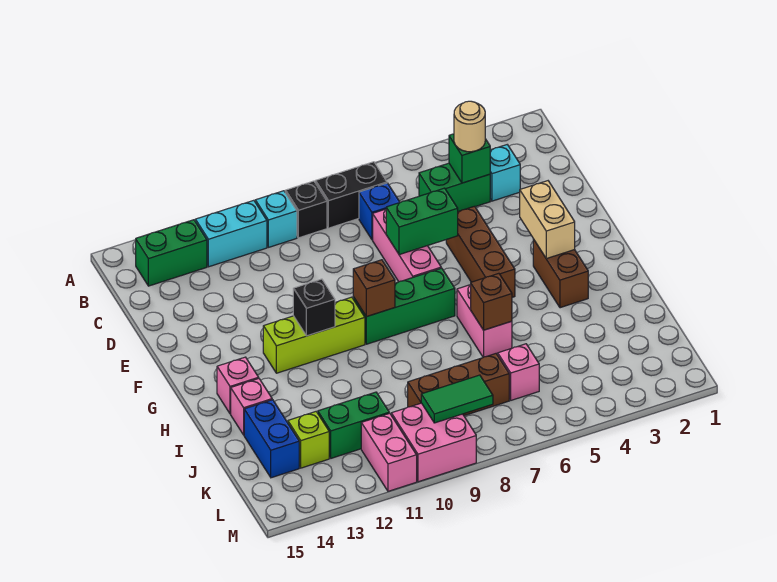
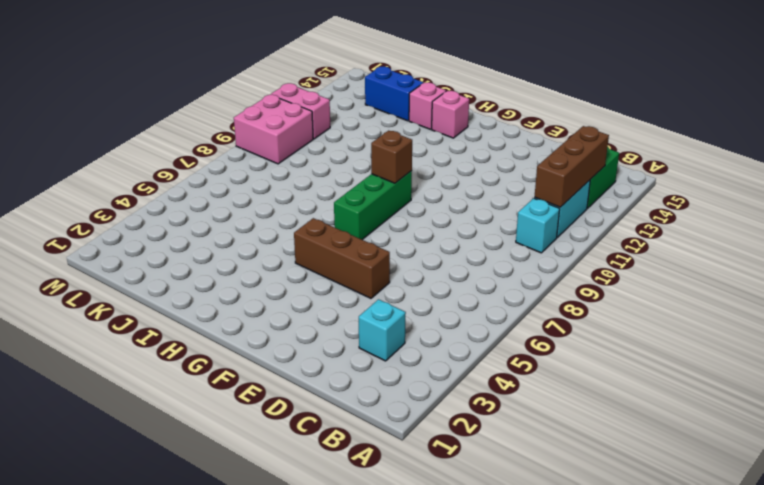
brown brick B11:B13 level 2 -> brown brick K7:K9 level 1
none -> black brick B7:B8 level 1
none -> black brick B9 level 1
none -> green brick C4:C5 level 1
none -> blue brick C7 level 1

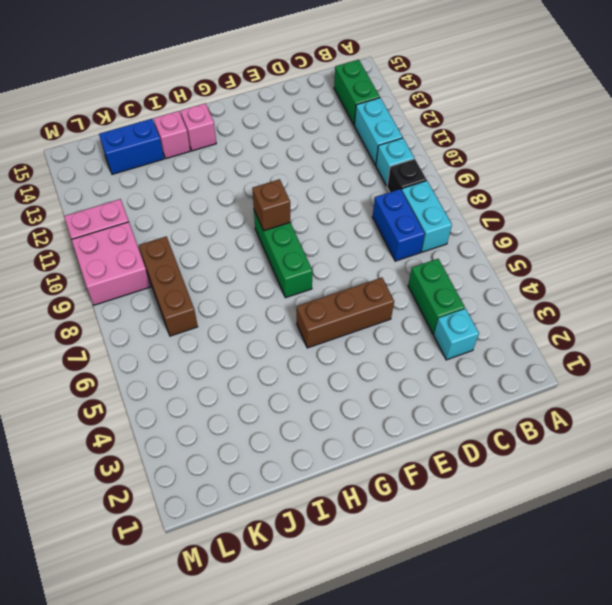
cyan brick B7:B8 level 1 -> black brick B7:B8 level 1
blue brick C7:C8 level 1 -> blue brick C7 level 1
none -> pink brick D7:F7 level 1
none -> brown brick G3:H3 level 1
none -> lime brick G10:G12 level 1
none -> pink brick H6:I6 level 1

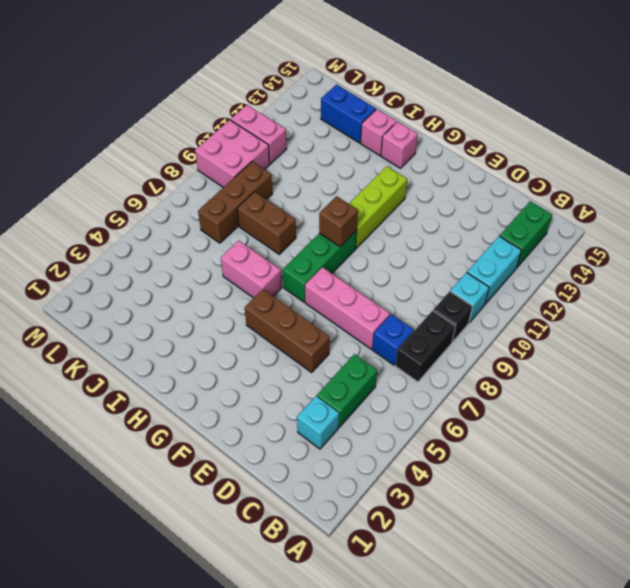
brown brick I8:J8 level 1 -> brown brick G3:H3 level 1
none -> pink brick K6 level 1
none -> green brick K11:K12 level 1
none -> lime brick K13 level 1
none -> green brick C4 level 2

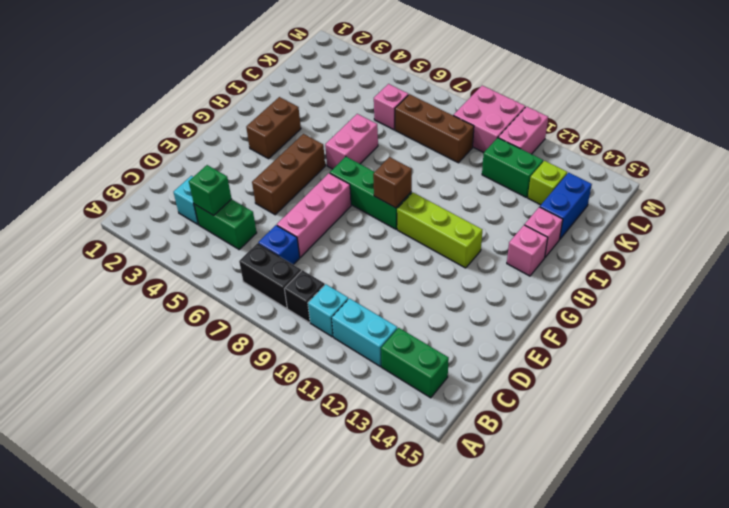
none -> green brick E6:E7 level 2
none -> tan brick F3:G3 level 2
none -> black brick G11 level 2
none -> brown brick I6 level 2

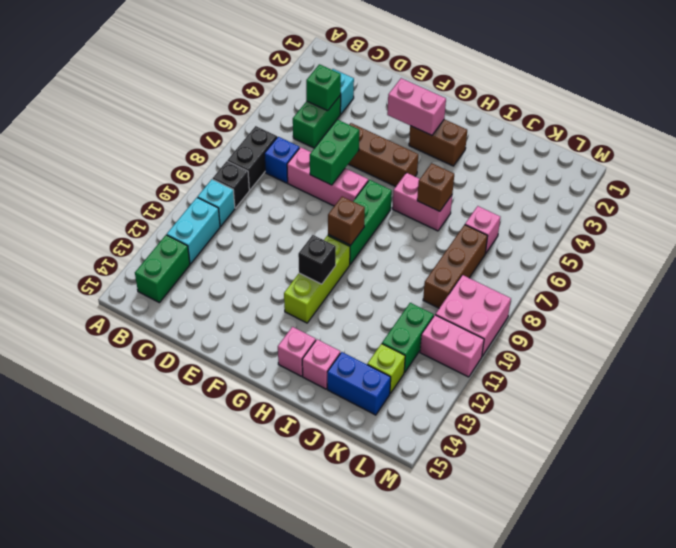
pink brick F3:G3 level 2 -> tan brick F3:G3 level 2
none -> green tile L8:L9 level 2
none -> tan round brick C4 level 3

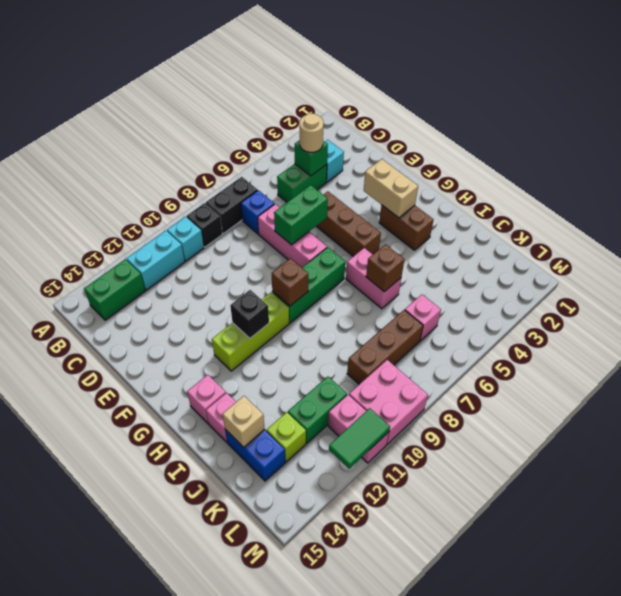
tan brick J14 level 2 -> none
green tile M11:M12 level 2 -> green tile L8:L9 level 2

